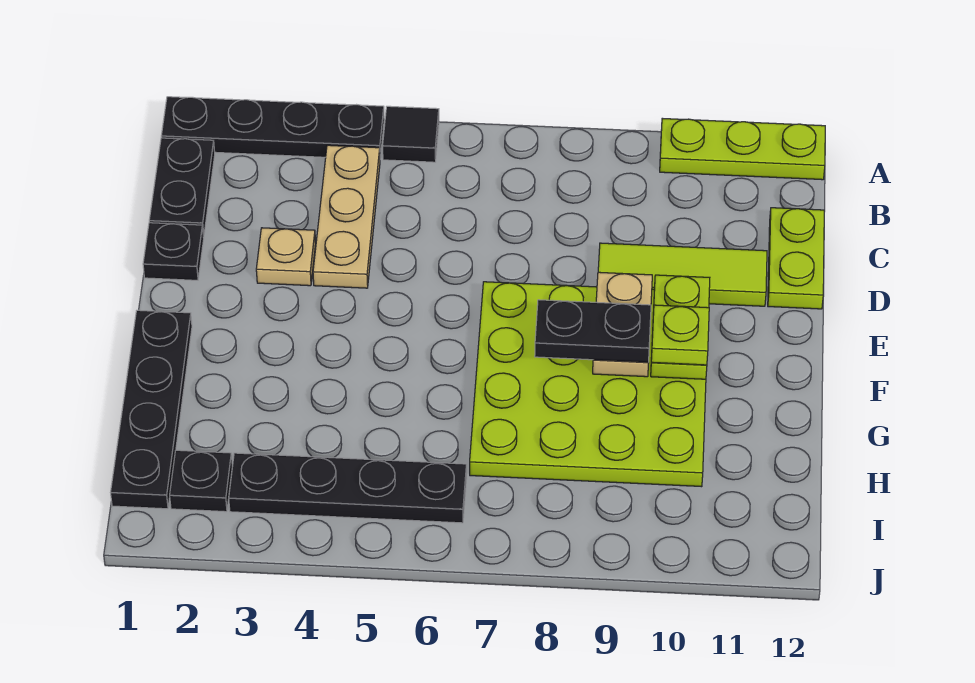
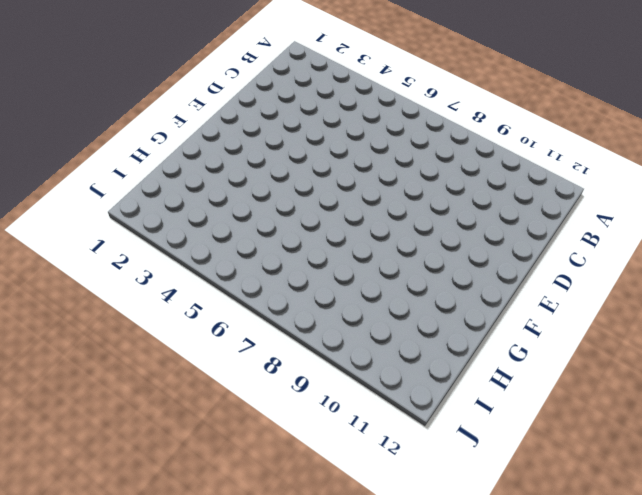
none -> black plate A1:A4 level 1
none -> black tile A5 level 1
none -> lime plate A10:A12 level 1

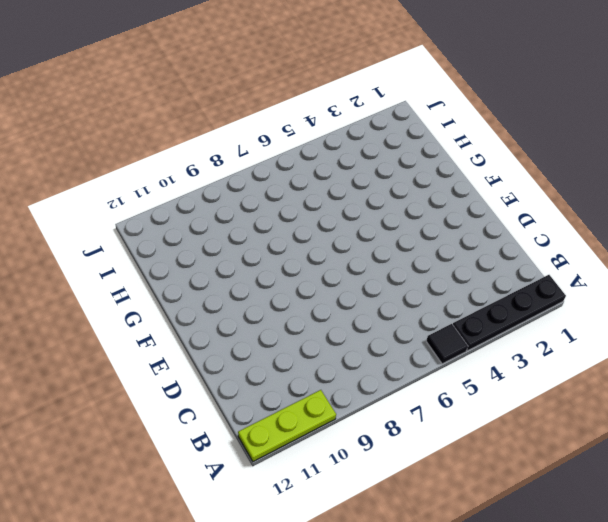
none -> black plate B1:C1 level 1
none -> tan plate B4:D4 level 1
none -> lime plate C12:D12 level 1

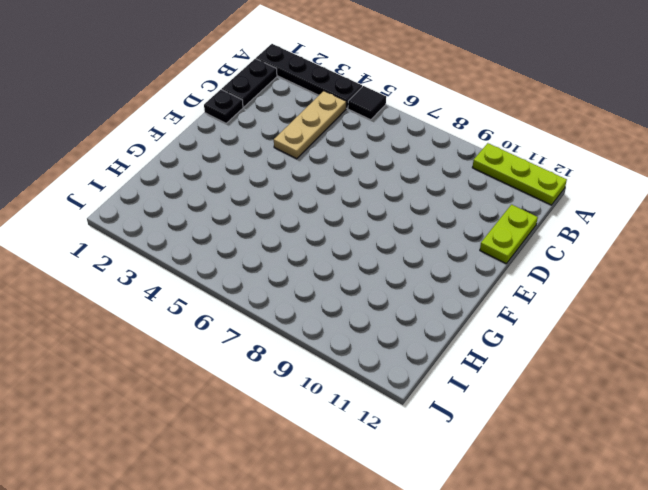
none -> tan plate D3 level 1
none -> lime tile D9:D11 level 1
none -> lime plate E7:H10 level 1

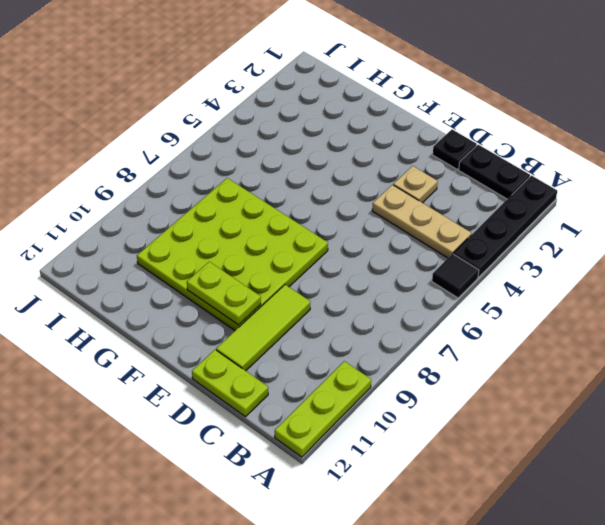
none -> black plate F1:I1 level 1
none -> black plate I2 level 1
none -> black plate I3:I6 level 1

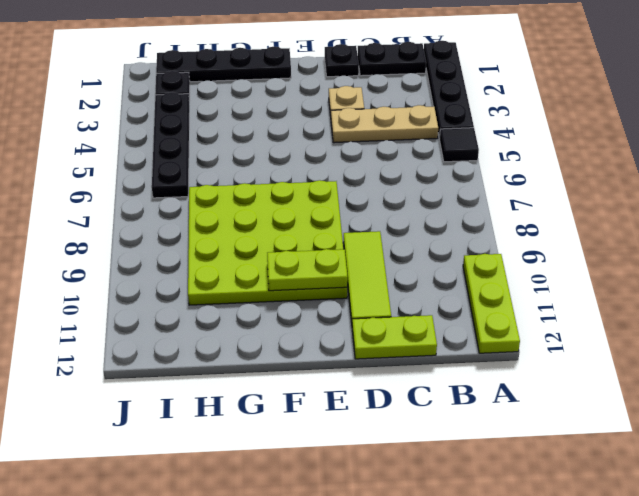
none -> tan plate E9:F9 level 2
none -> black plate F8:F9 level 3
none -> lime plate F10 level 3

